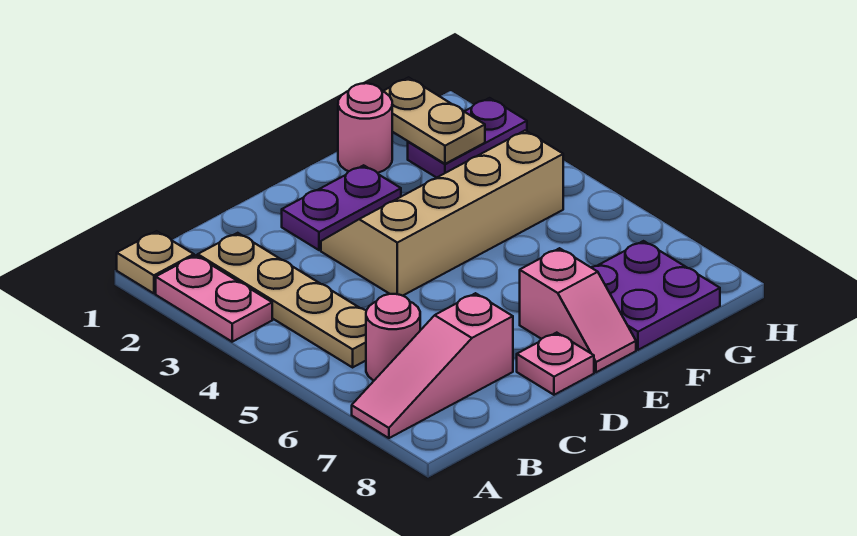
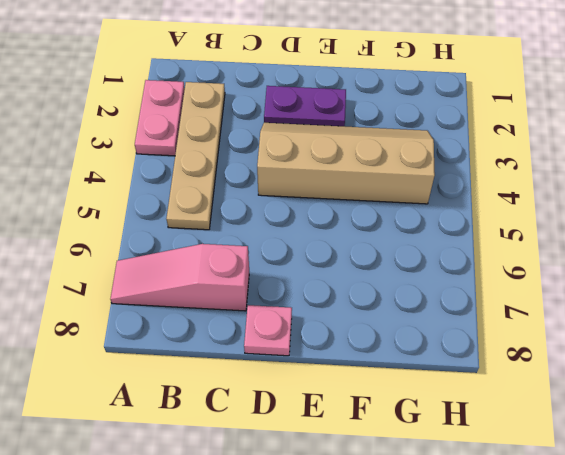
none -> tan plate A1 level 1
none -> pink round brick B6 level 1
none -> pink slope E7:E8 level 1 top 7

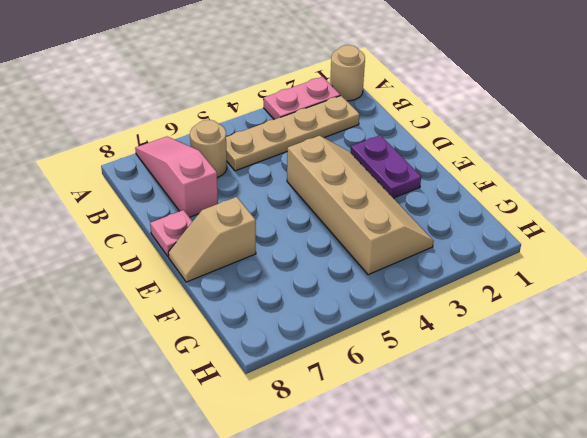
tan round brick A1 level 1 -> tan plate A1 level 1
tan round brick B6 level 1 -> pink round brick B6 level 1
tan slope E7:E8 level 1 top 7 -> pink slope E7:E8 level 1 top 7
none -> pink round brick F1 level 1
none -> purple plate F7:G8 level 1
none -> purple plate G2:H2 level 1

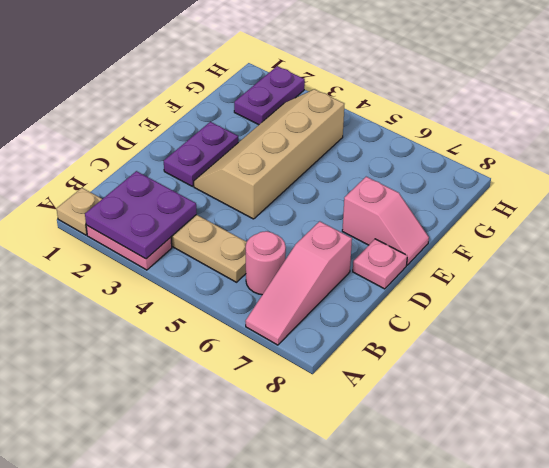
purple plate A2:B3 level 2 -> purple plate F7:G8 level 1
none -> pink round brick F1 level 1
none -> tan plate G1:G2 level 2

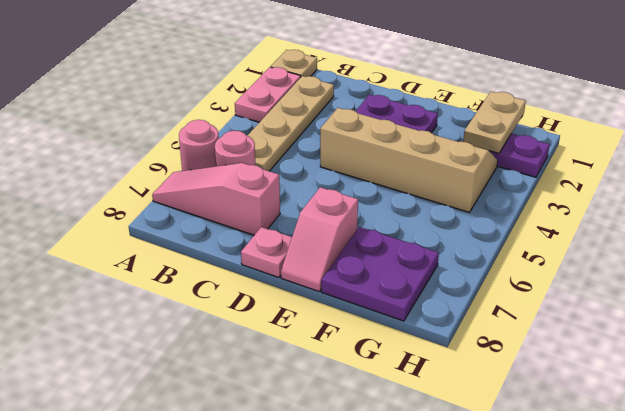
pink round brick A6 level 1 -> pink round brick F1 level 1

